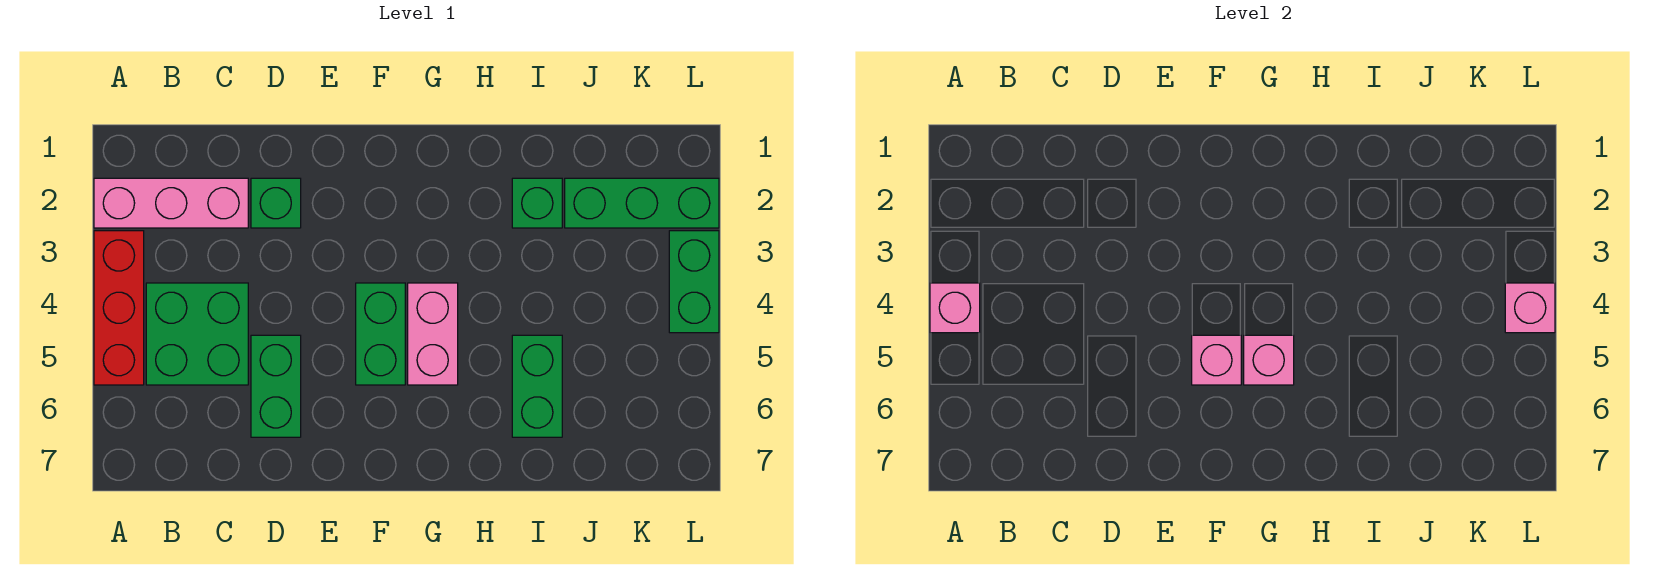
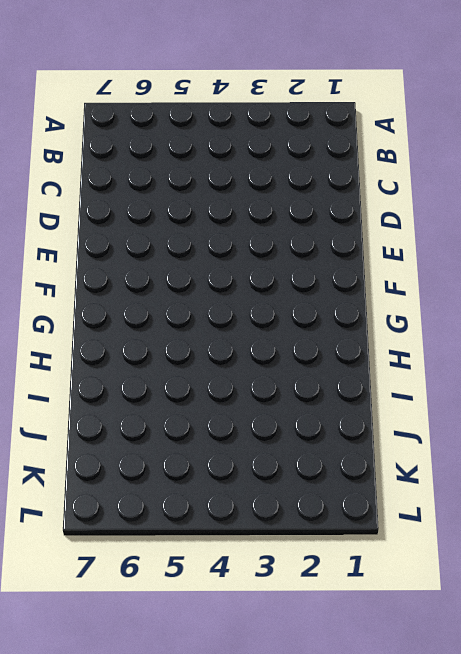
none -> pink brick A2:C2 level 1
none -> red brick A3:A5 level 1
none -> green brick B4:C5 level 1

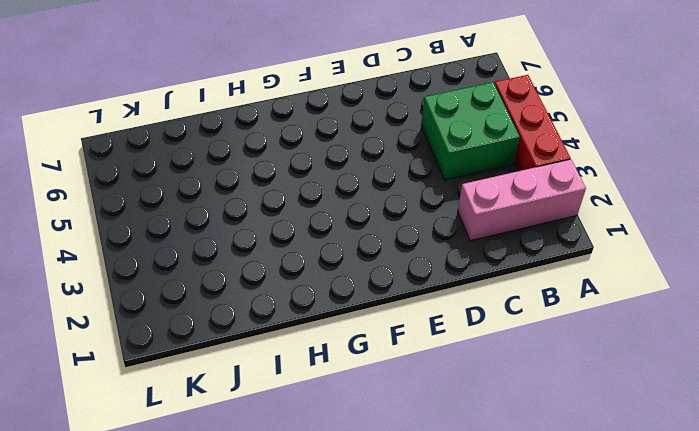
none -> green brick D2 level 1
none -> green brick D5:D6 level 1
none -> green brick F4:F5 level 1

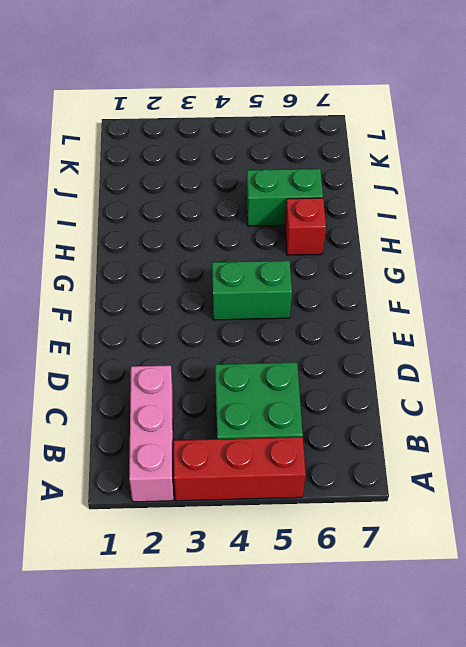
red brick H6 level 1 -> none
none -> green brick D2 level 1
none -> green brick D5:D6 level 1
none -> pink brick G4:G5 level 1

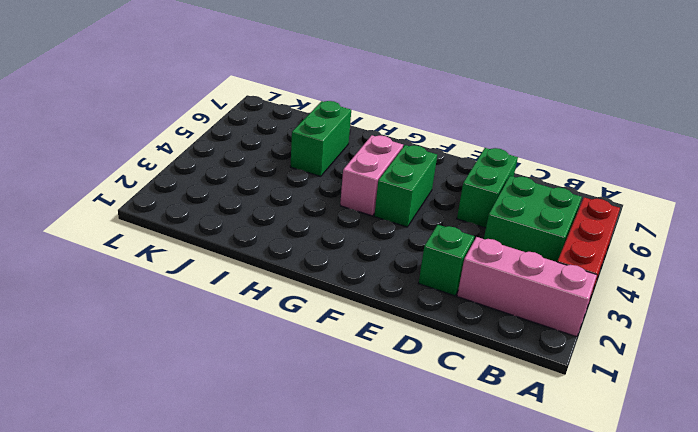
none -> green brick I2 level 1
none -> green brick J2:L2 level 1
none -> green brick L3:L4 level 1

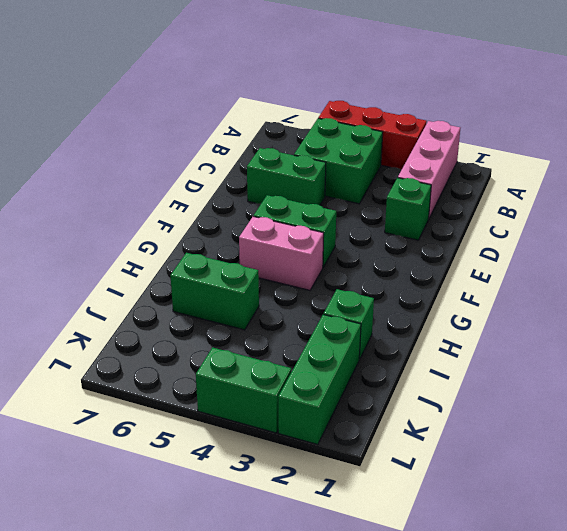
none -> pink brick A4 level 2
none -> pink brick F5 level 2
none -> pink brick G5 level 2

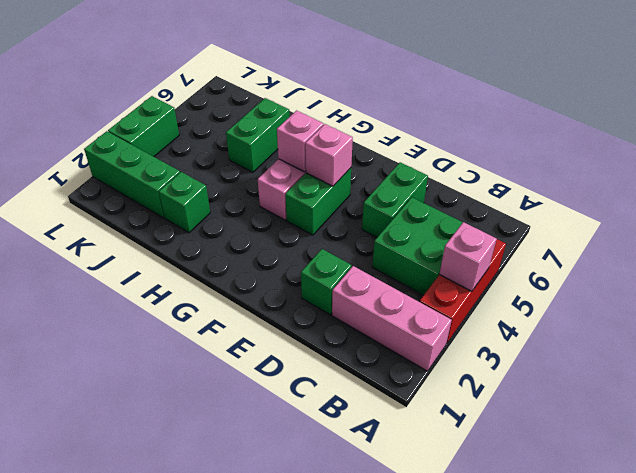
none -> pink brick L4 level 2

